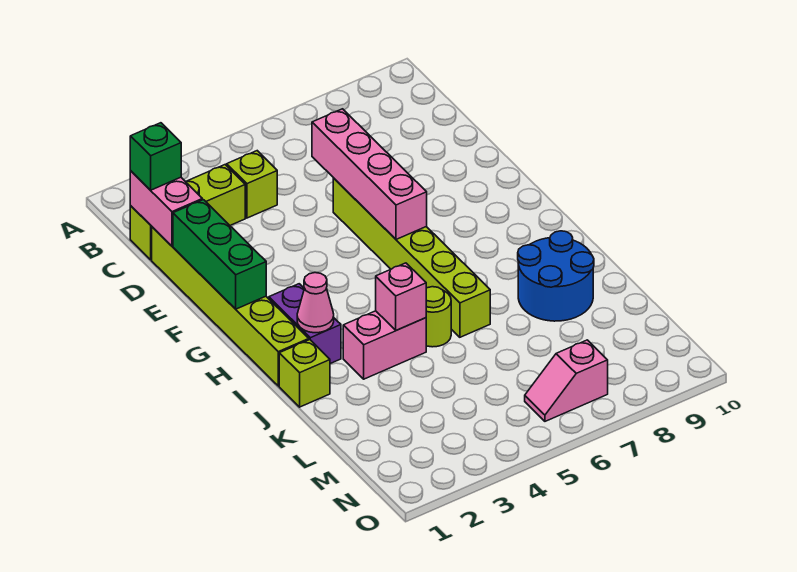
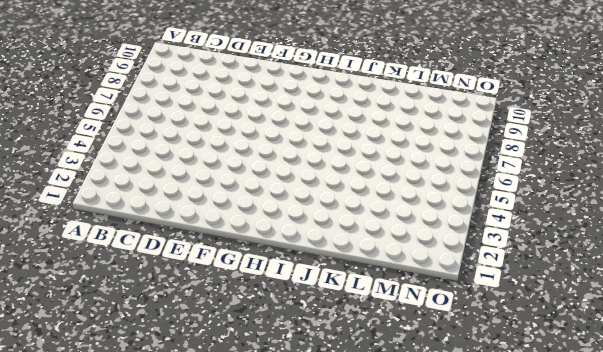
none -> lime brick C1:C3 level 1
none -> lime brick C4 level 1
none -> lime brick D1:I1 level 1

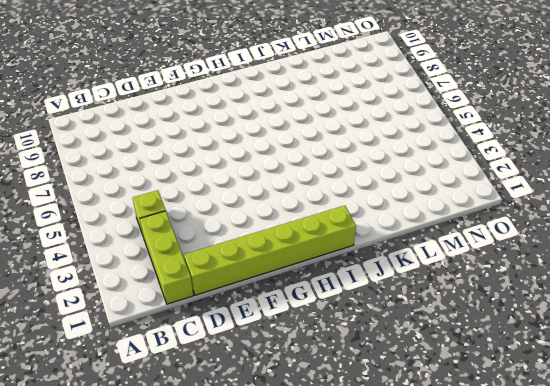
none -> lime brick E6:J6 level 1
none -> purple brick H2:I2 level 1
none -> lime brick J1 level 1

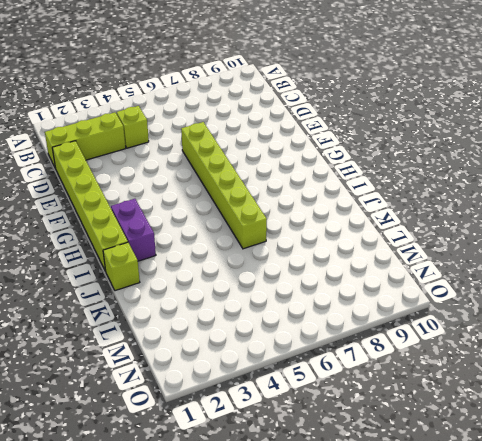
none -> pink brick J3:J4 level 1
none -> lime round brick J5 level 1
none -> blue round brick J8:K9 level 1

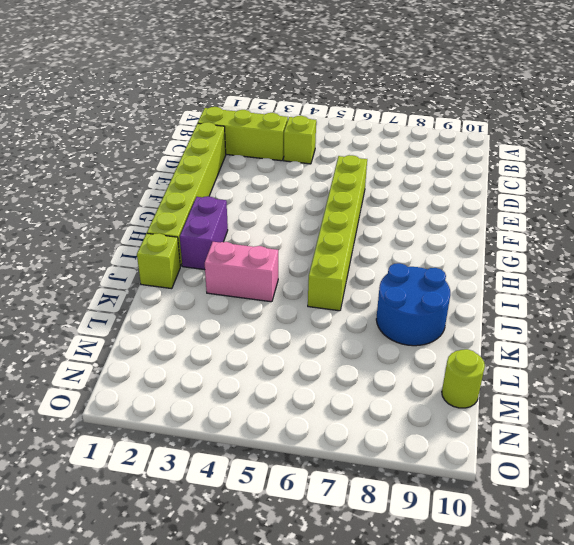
lime round brick M10 level 1 -> lime round brick J5 level 1
none -> pink slope N6:N7 level 1 top 7
none -> pink brick C1:D1 level 2
none -> pink brick D6:G6 level 2

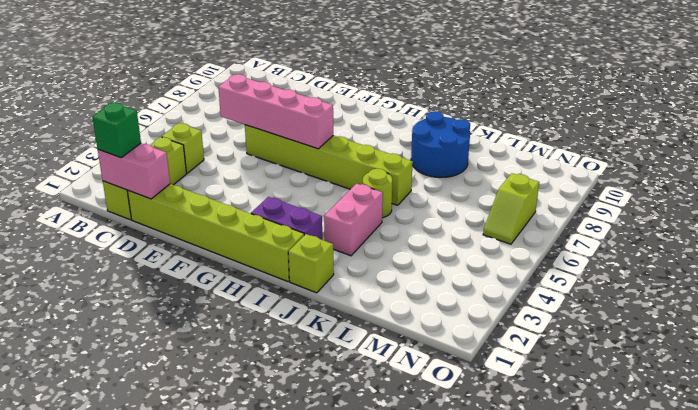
lime slope N6:N7 level 1 top 7 -> pink slope N6:N7 level 1 top 7
none -> green brick E1:G1 level 2
none -> pink cone I2 level 2
none -> pink brick J4 level 2

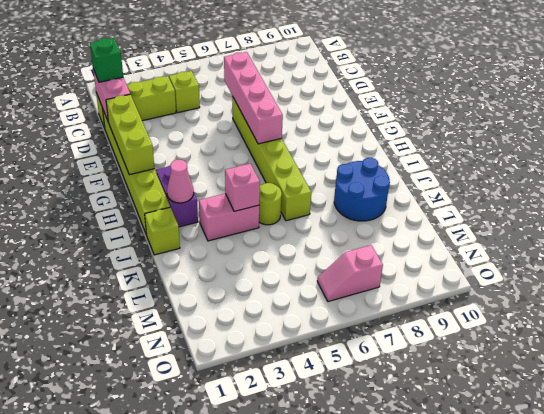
lime brick E1:G1 level 2 -> green brick E1:G1 level 2

